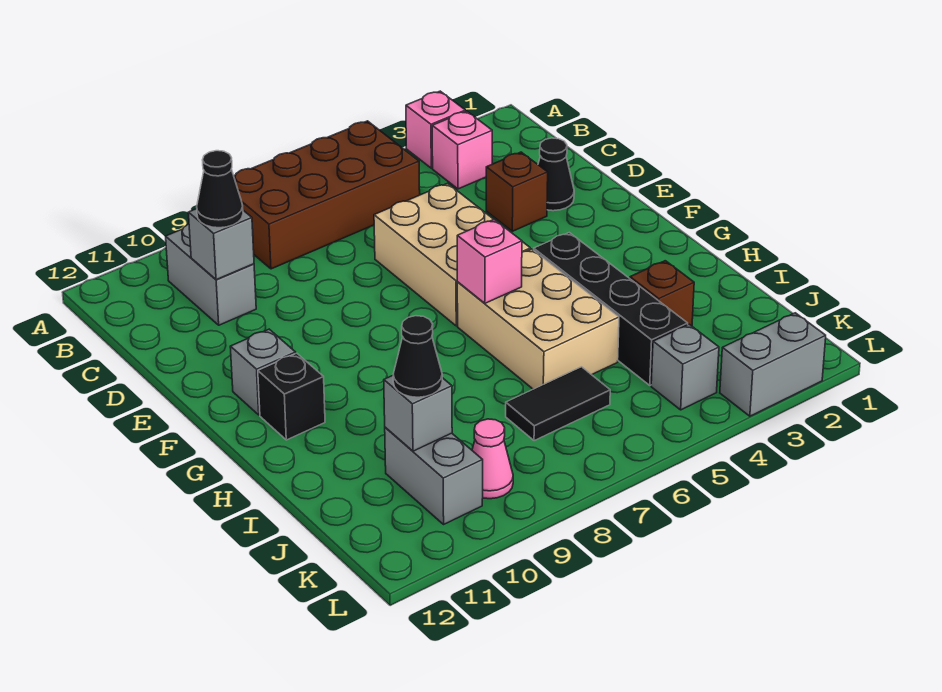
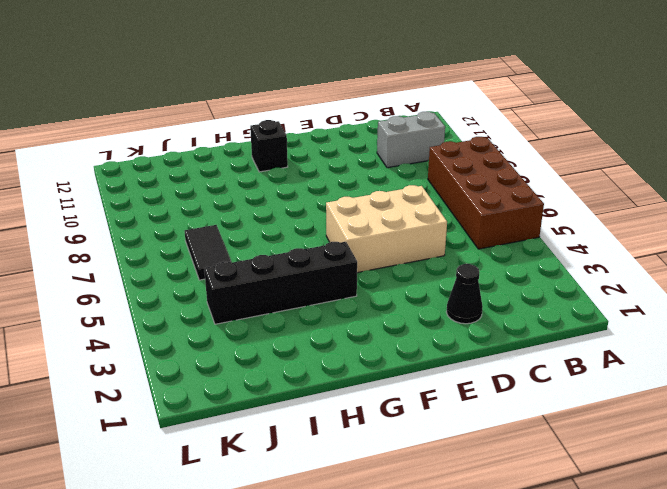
none -> pink brick A3 level 1
none -> pink brick B3 level 1
none -> brown brick D3 level 1

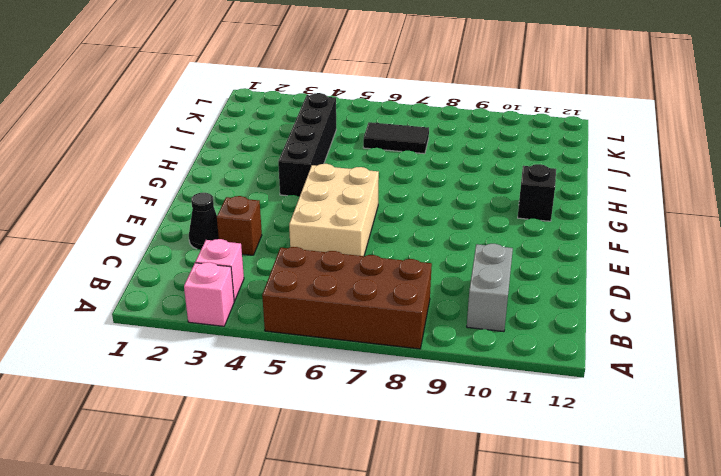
none -> grey brick F11 level 1
none -> tan brick G5:I6 level 1
none -> brown brick I3 level 1

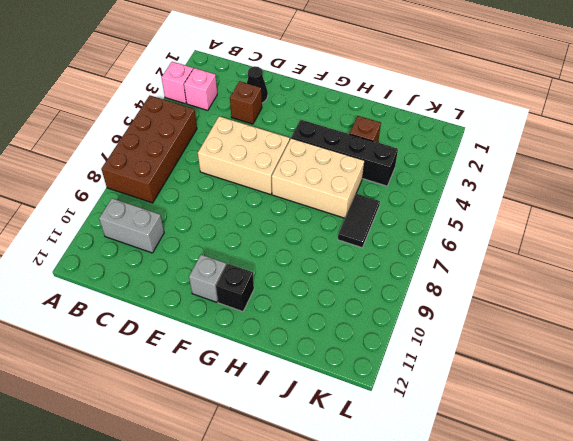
none -> grey brick J10:K10 level 1
none -> grey brick K4 level 1
none -> pink cone K9 level 1

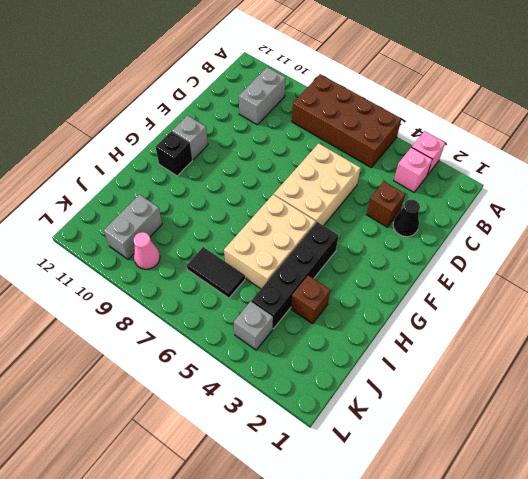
none -> grey brick L2:L3 level 1
none -> grey brick C10 level 2
none -> pink brick G6 level 2

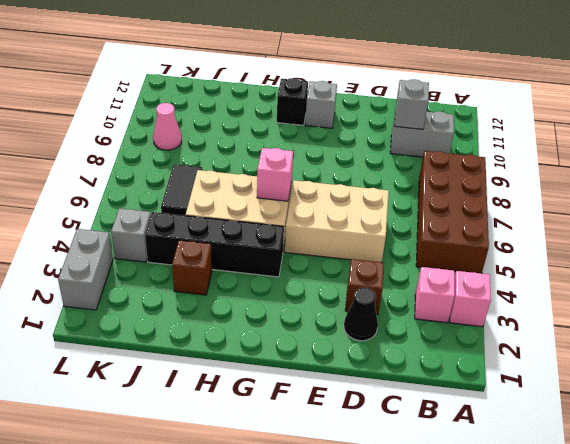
none -> grey brick J10:K10 level 1
none -> grey brick J10 level 2
none -> black cone C10 level 3

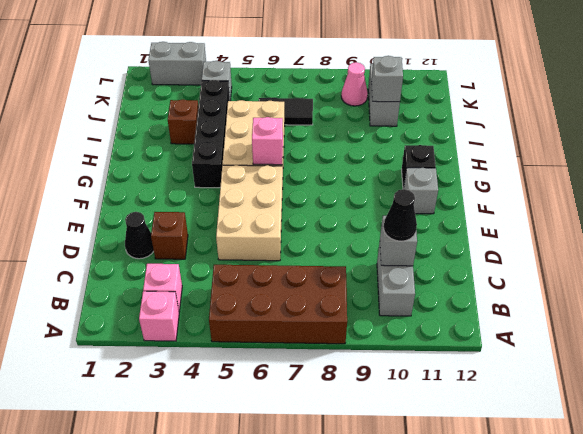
none -> black cone J10 level 3

